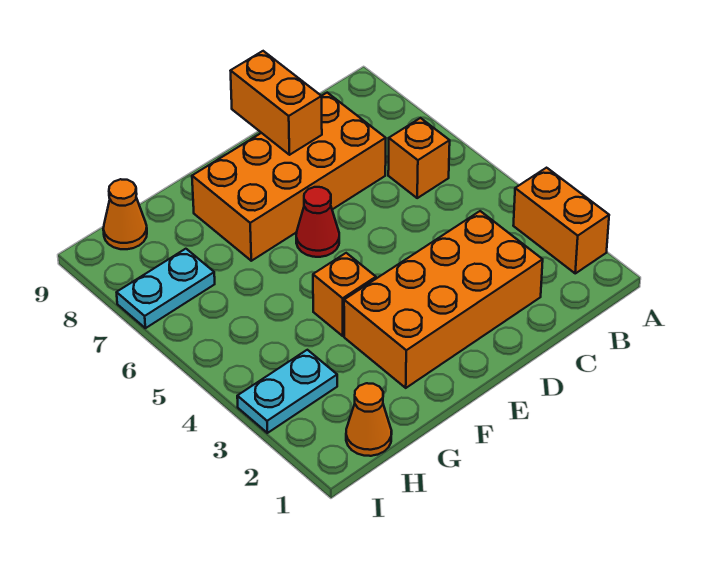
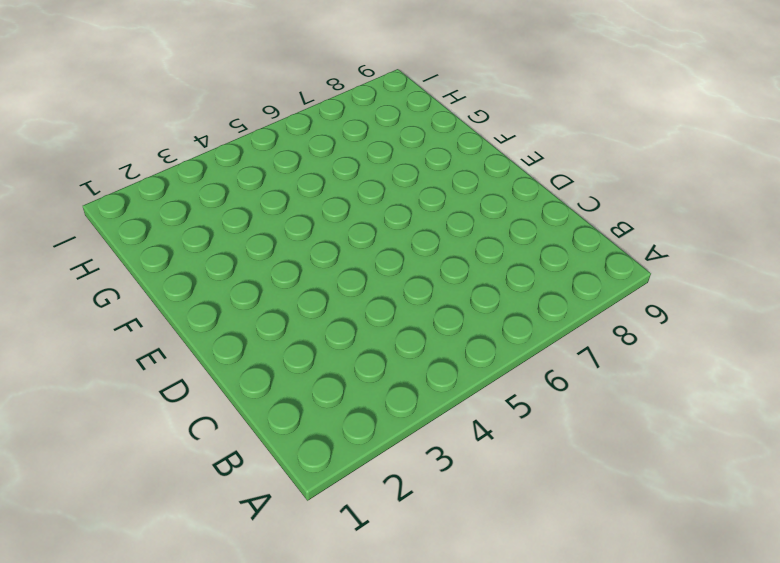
none -> orange brick A2:A3 level 1
none -> orange brick B6 level 1

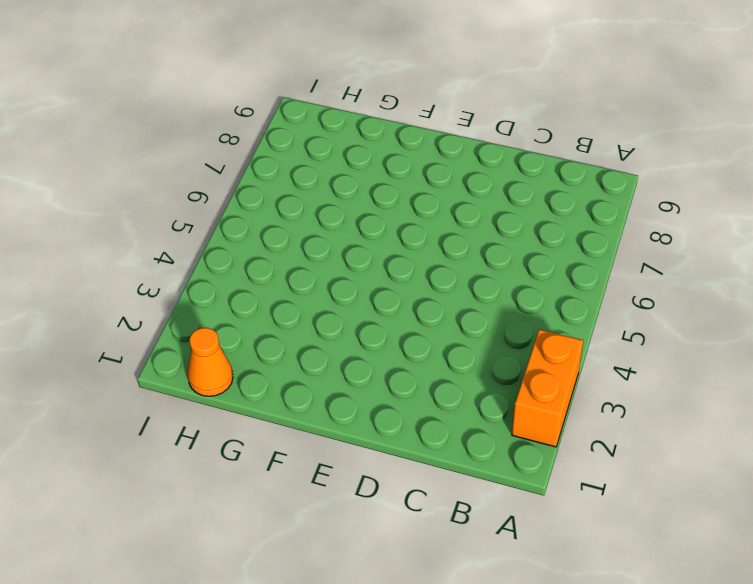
none -> orange brick B6 level 1
none -> orange brick C2:F3 level 1

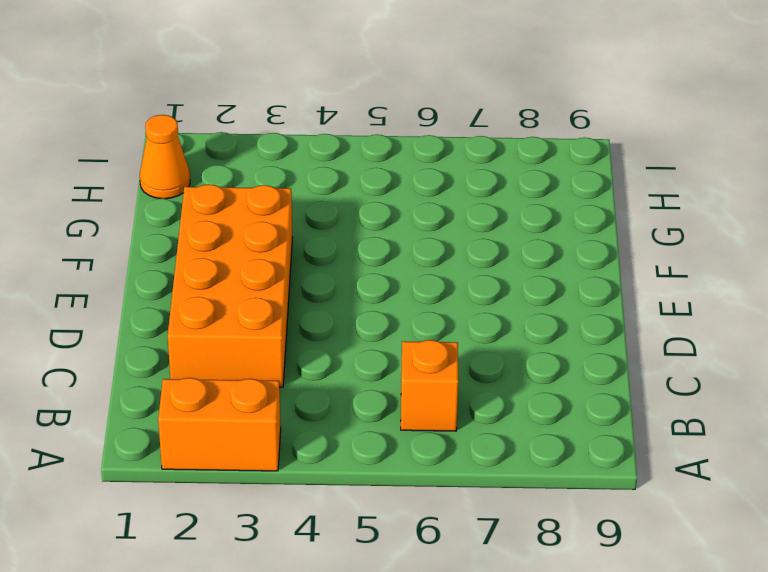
none -> orange brick C7:F8 level 1
none -> red cone E6 level 1

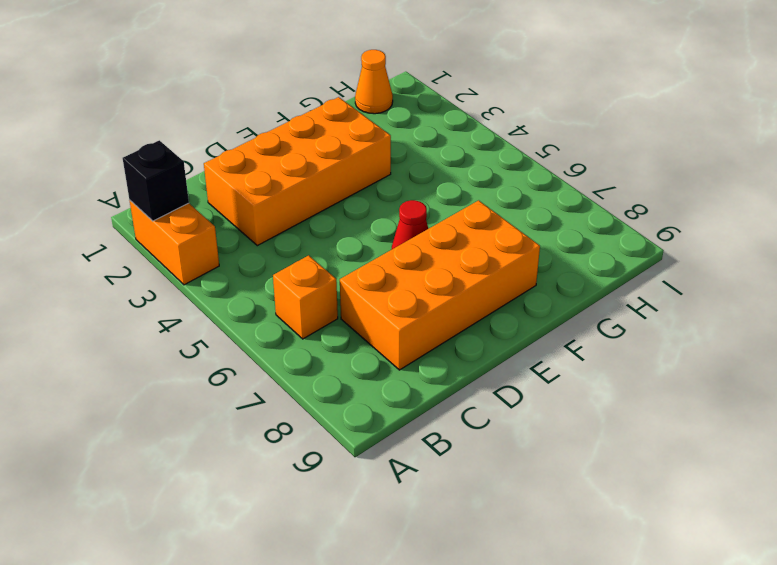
black brick A2 level 2 -> none
none -> orange brick F4 level 1
none -> cyan plate H3:I3 level 1

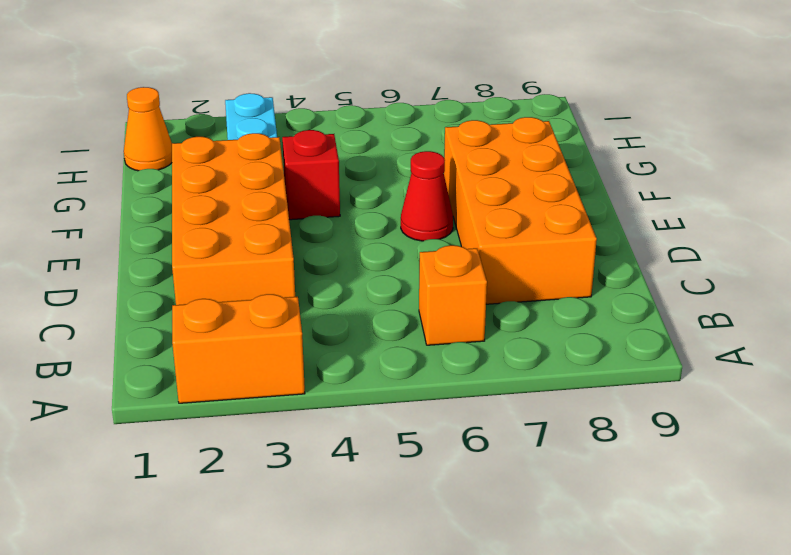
red brick F4 level 1 -> orange brick F4 level 1
none -> cyan plate H7:I7 level 1
none -> orange cone H9 level 1

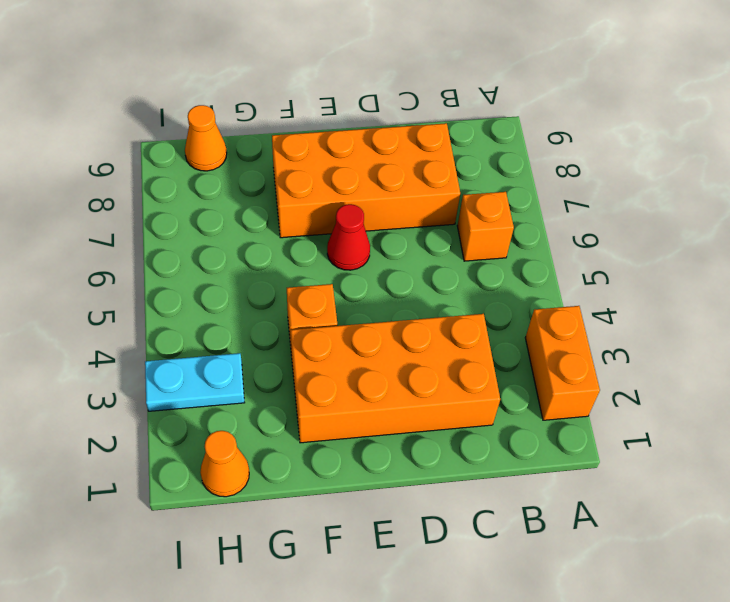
none -> cyan plate H7:I7 level 1
none -> orange brick D8:D9 level 2

